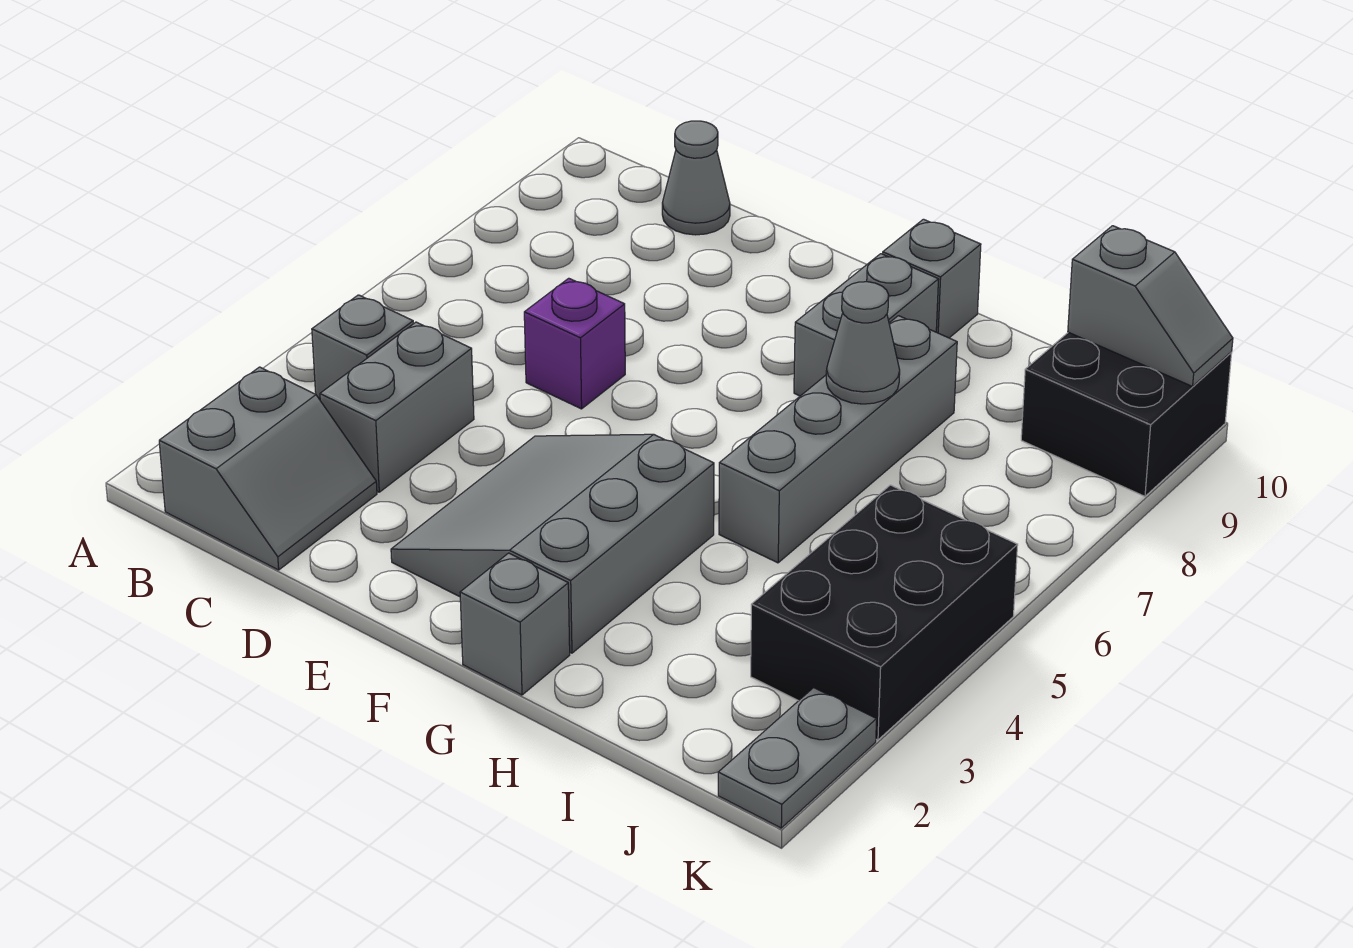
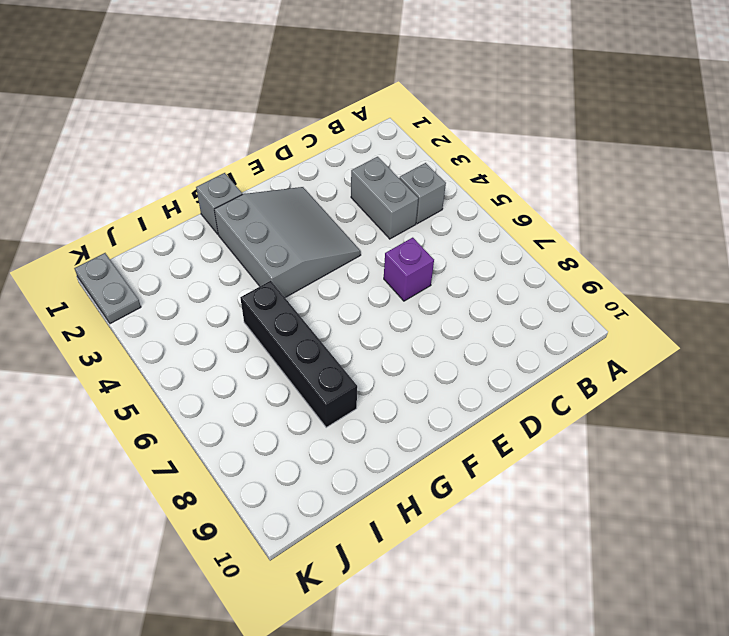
black brick H5:H8 level 1 -> grey brick H5:H8 level 1
none -> grey slope B1:C2 level 1 top B
none -> grey cone C10 level 1
none -> grey brick G8:G9 level 1

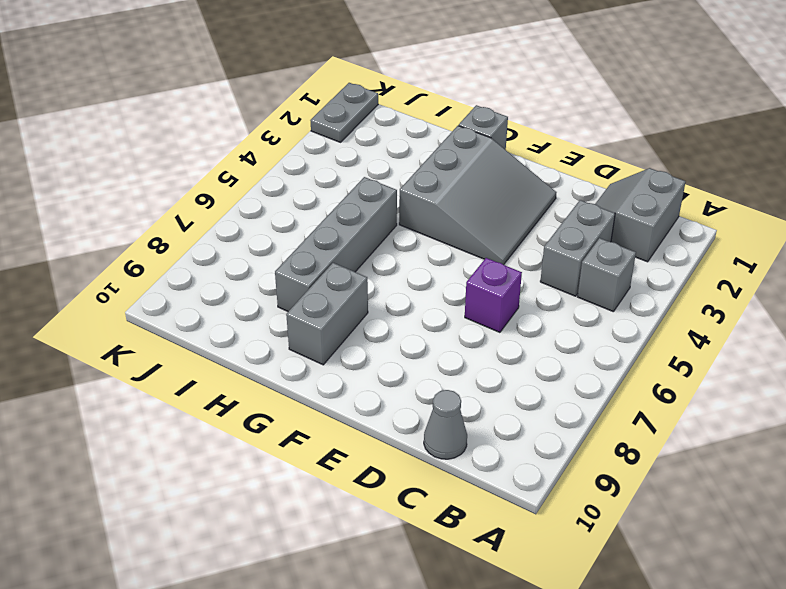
none -> grey brick G10 level 1
none -> black brick J3:K5 level 1
none -> black brick J9:K10 level 1

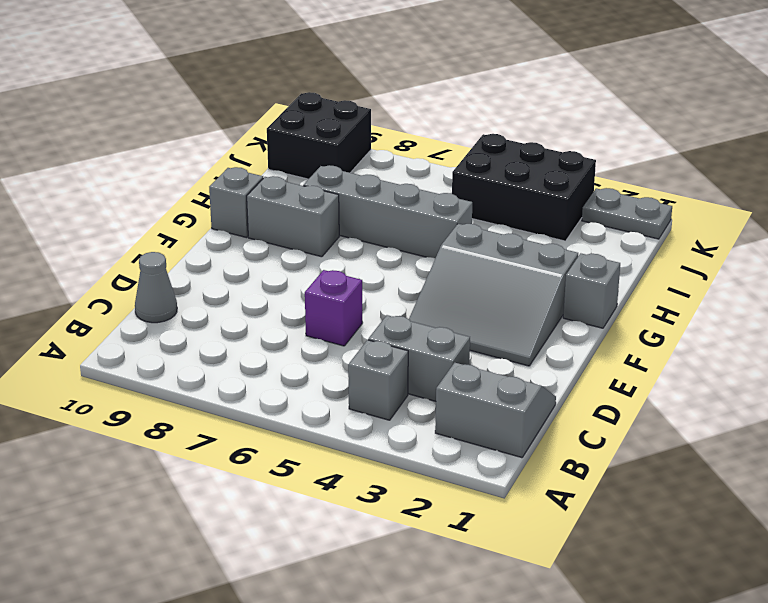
none -> grey cone H7 level 2
none -> grey slope J10:K10 level 2 top J

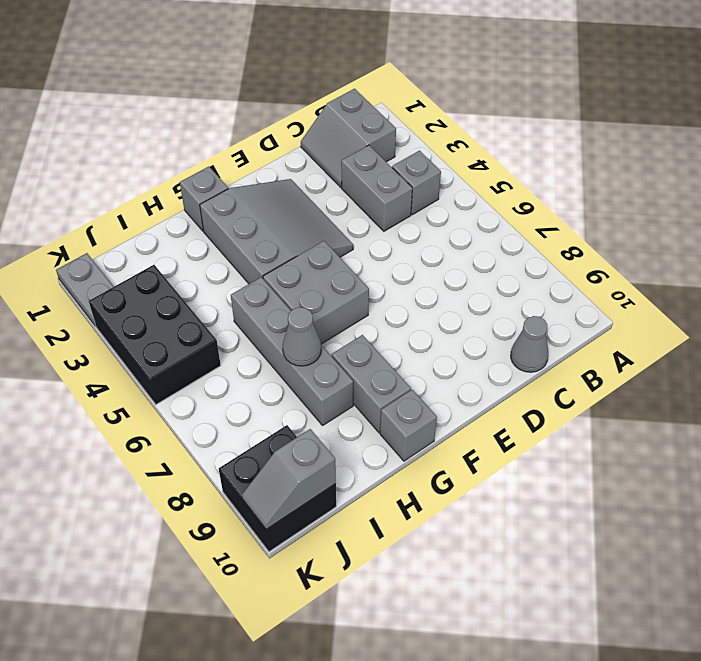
grey brick F5:G6 level 1 -> none
none -> purple brick D6 level 1

